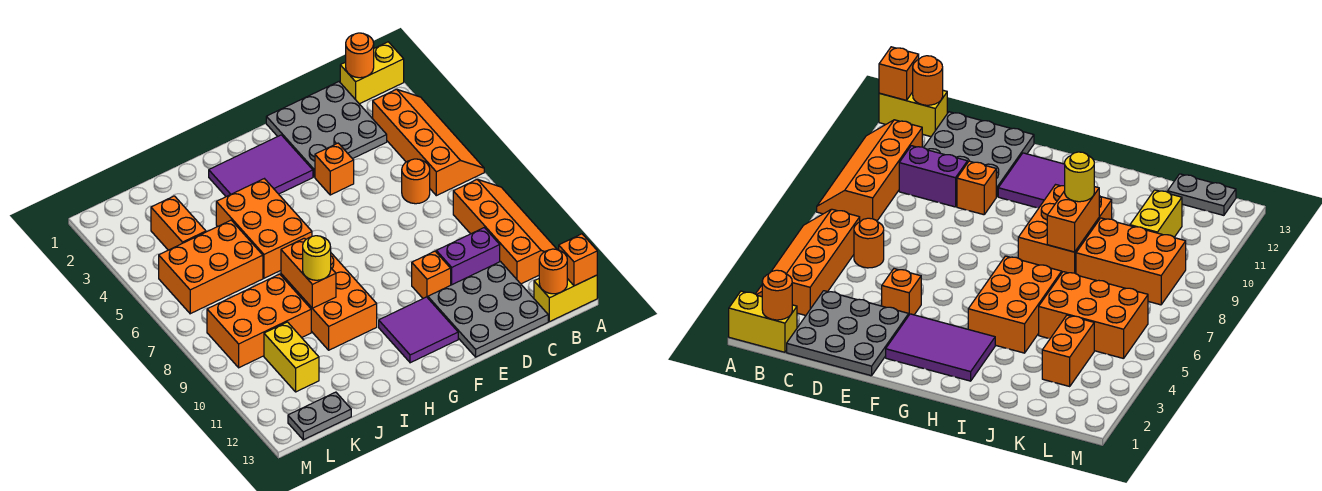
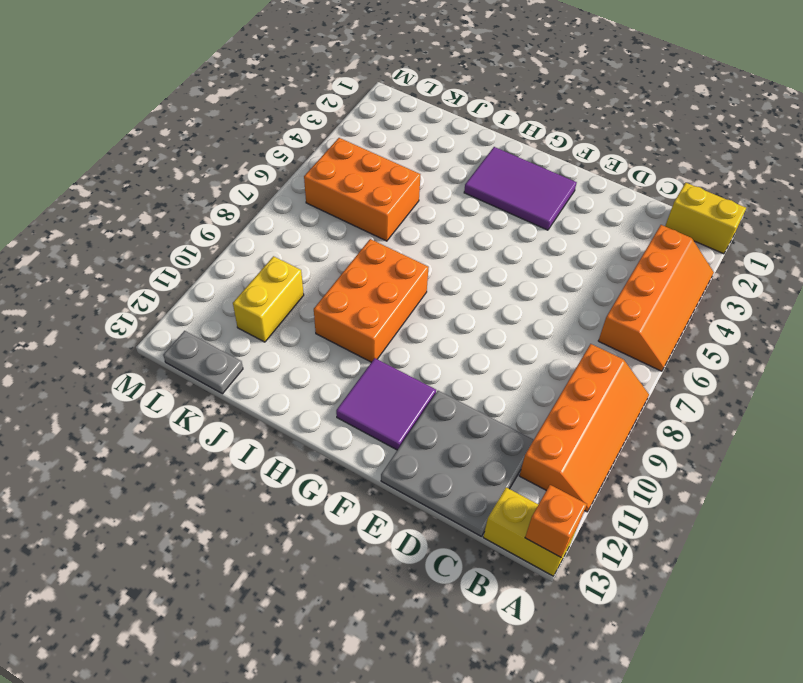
none -> grey plate C1:E3 level 1
none -> orange round brick C6 level 1
none -> purple brick C10:D10 level 1

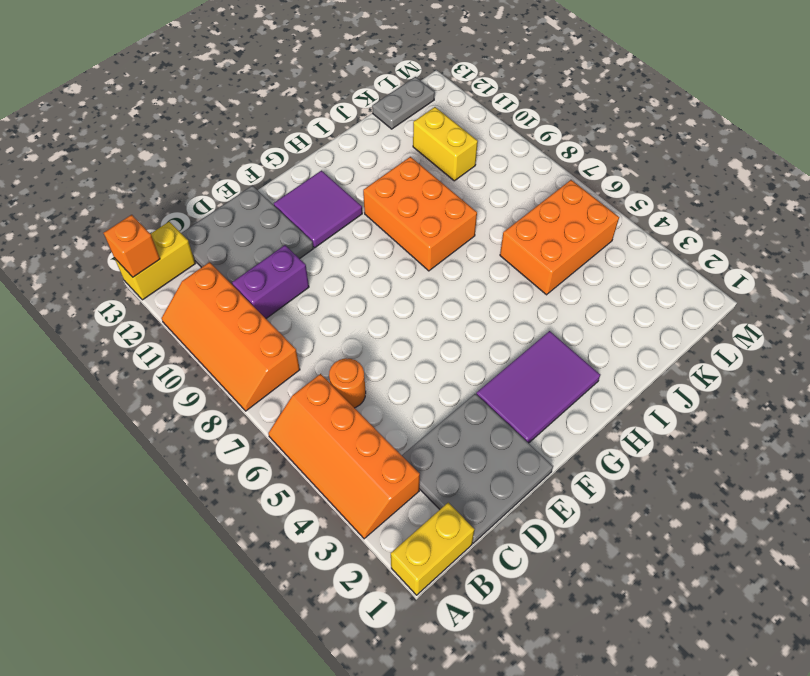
none -> orange brick E4 level 1
none -> orange brick E10 level 1
none -> orange brick H4:I6 level 1

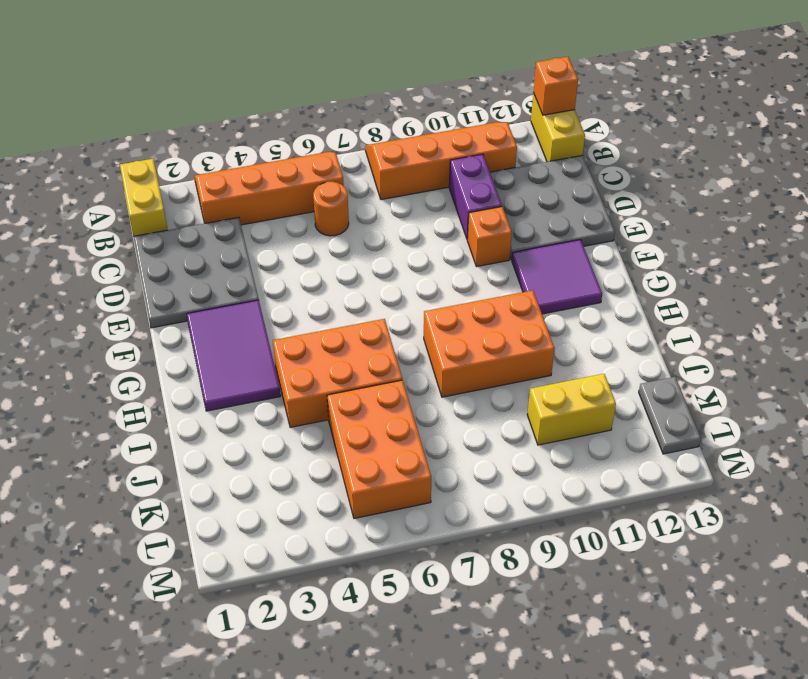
none -> orange brick E4 level 1
none -> orange brick J8:L9 level 1
none -> orange brick K3:K4 level 1

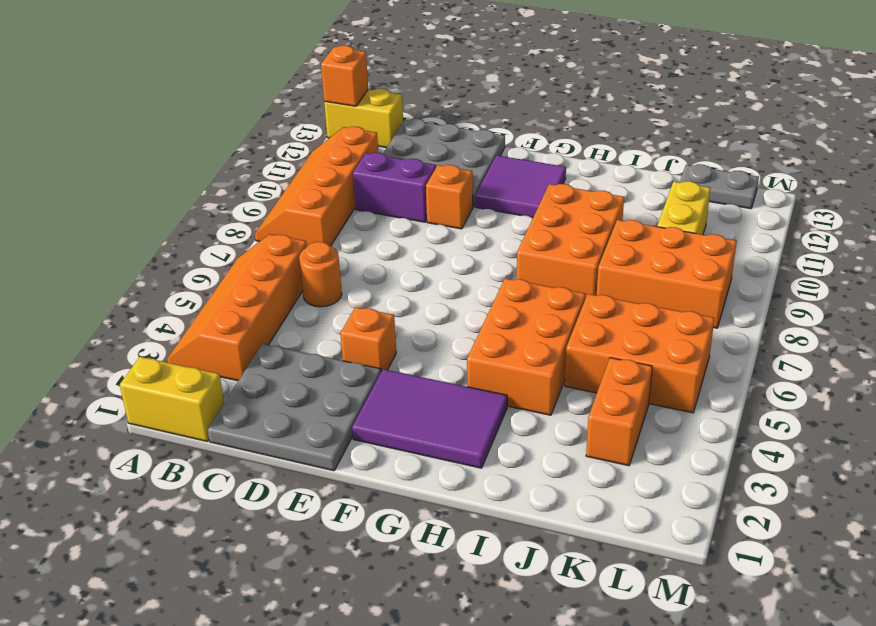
none -> orange round brick B1 level 2
none -> orange round brick B13 level 2
none -> orange brick I8:I9 level 2

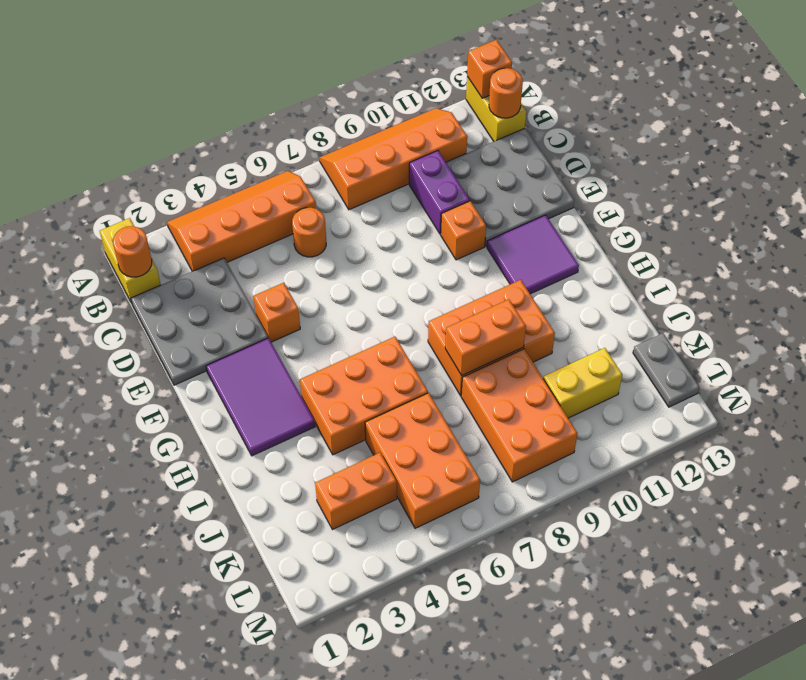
none -> yellow round brick I9 level 3

